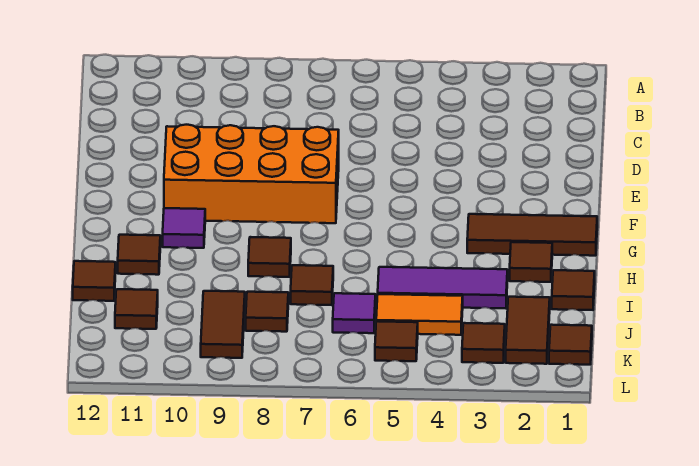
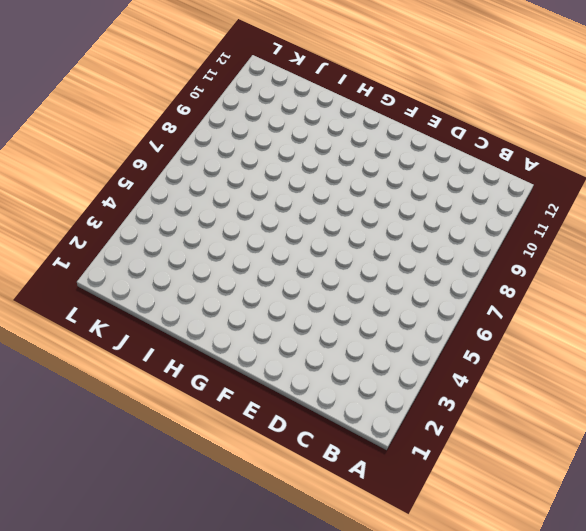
none -> orange brick E7:F10 level 1
none -> brown tile G1:G3 level 1
none -> purple tile G10 level 1

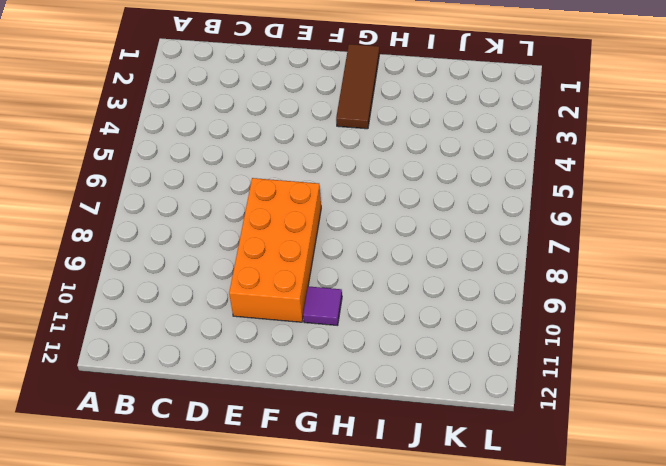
none -> brown tile H2 level 1
none -> brown tile H8 level 1
none -> brown tile H11 level 1

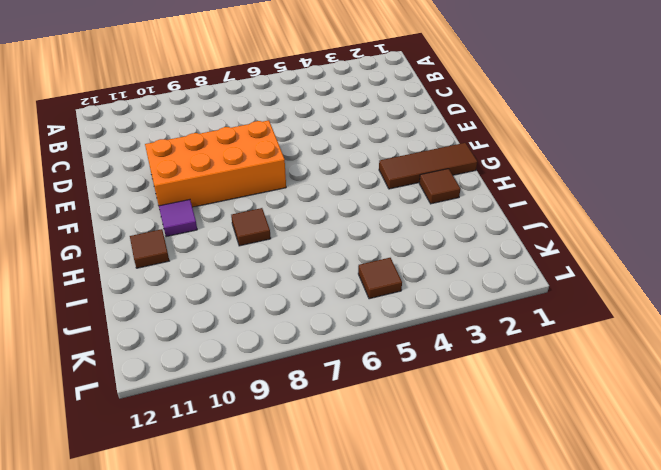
none -> brown tile I1 level 1
none -> purple tile I3:I5 level 1
none -> brown tile I7 level 1

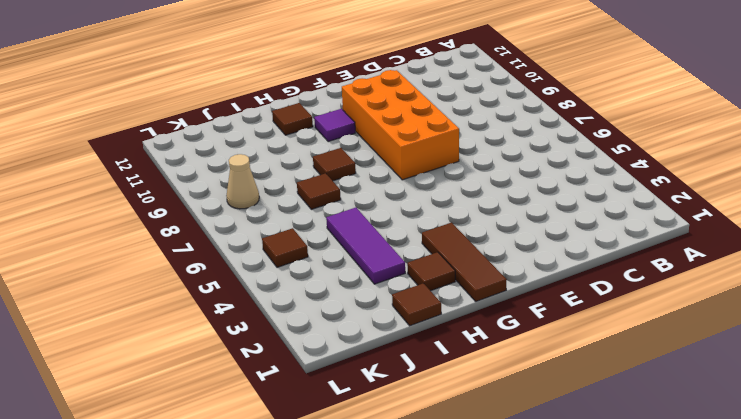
tan cone K8 level 1 -> none
none -> brown tile I12 level 1
none -> brown tile J2:K2 level 1
none -> orange tile J4:J5 level 1

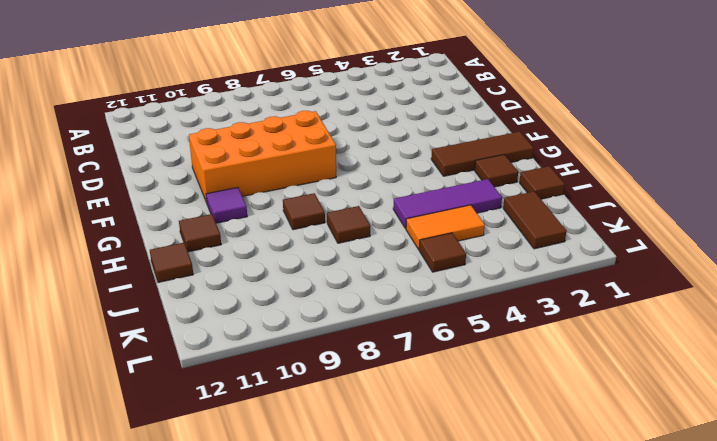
none -> purple tile J6 level 1
none -> brown tile J8 level 1
none -> brown tile J9:K9 level 1

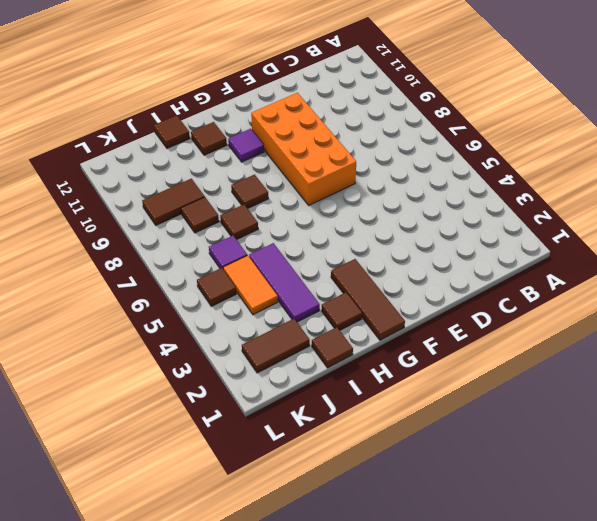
none -> brown tile J11 level 1
none -> brown tile K1 level 1
none -> brown tile K3 level 1

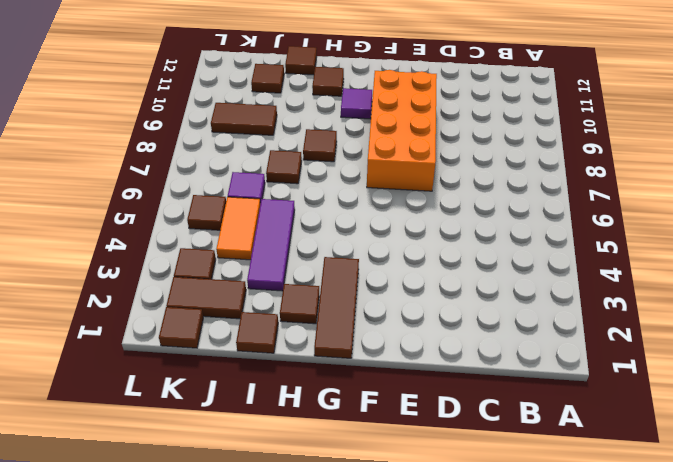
none -> brown tile J8 level 1

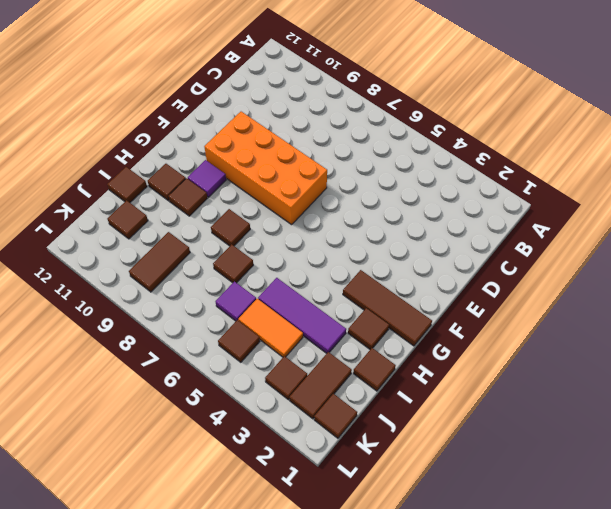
brown tile H10 level 1 -> brown tile J8 level 1

